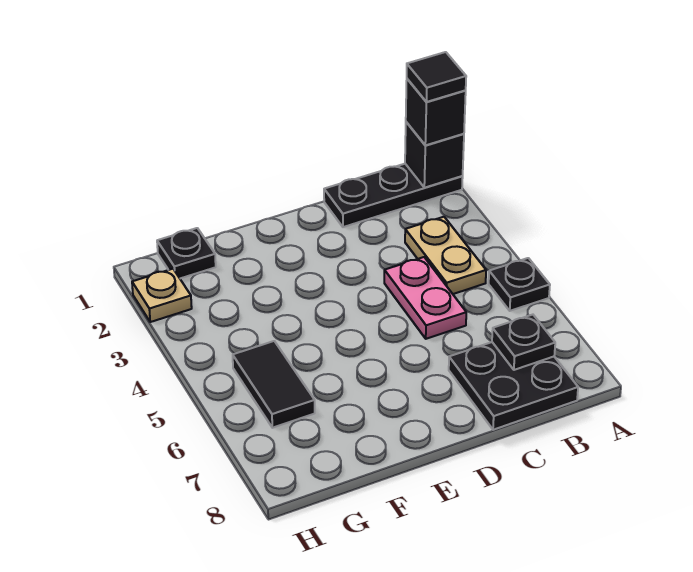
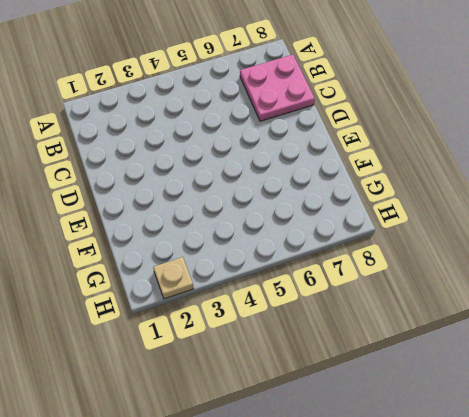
pink plate B7:C8 level 1 -> black plate B7:C8 level 1
none -> black plate A1:C1 level 1
none -> black plate A5 level 1
none -> tan plate B3:B4 level 1

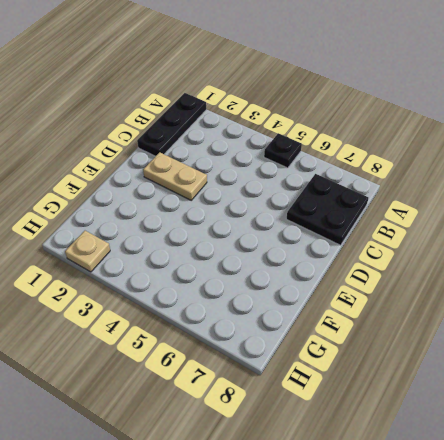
tan plate D2:D3 level 1 -> tan plate B3:B4 level 1
none -> pink plate C4:C5 level 1
none -> black plate G1 level 1
none -> black tile G5:G6 level 1

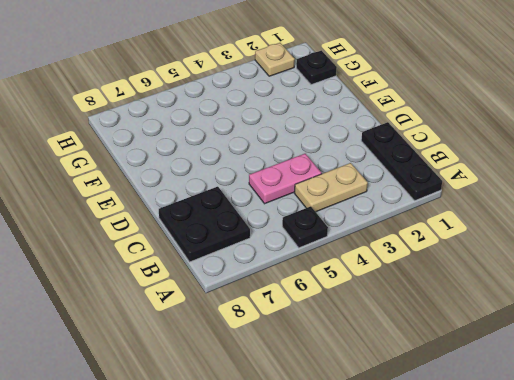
none -> black tile G5:G6 level 1
none -> black brick A1 level 2
none -> black plate B7 level 2

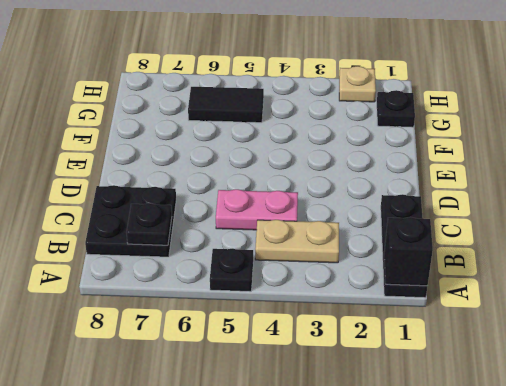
none -> black brick A1 level 3
none -> black tile A1 level 4

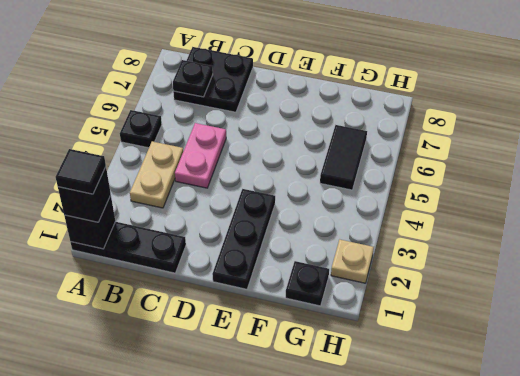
black plate E1:E3 level 1 -> none

